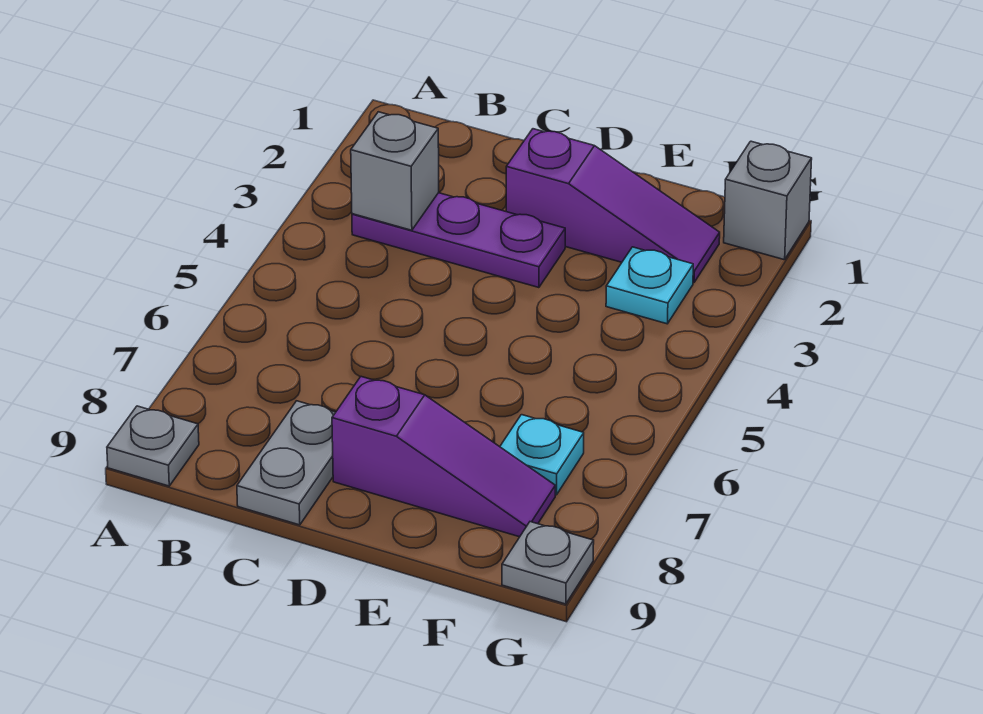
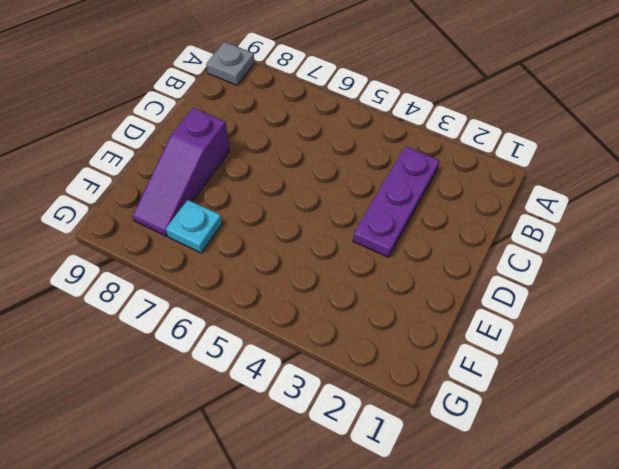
none -> grey plate C8:C9 level 1
none -> purple slope D2:F2 level 1 top D

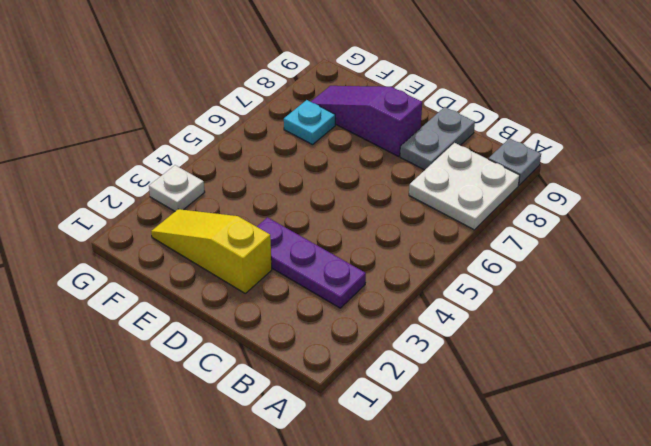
white plate A7:B8 level 1 -> none
yellow slope D2:F2 level 1 top D -> purple slope D2:F2 level 1 top D
white plate G3 level 1 -> none
none -> cyan plate F3 level 1
none -> grey brick G1 level 1

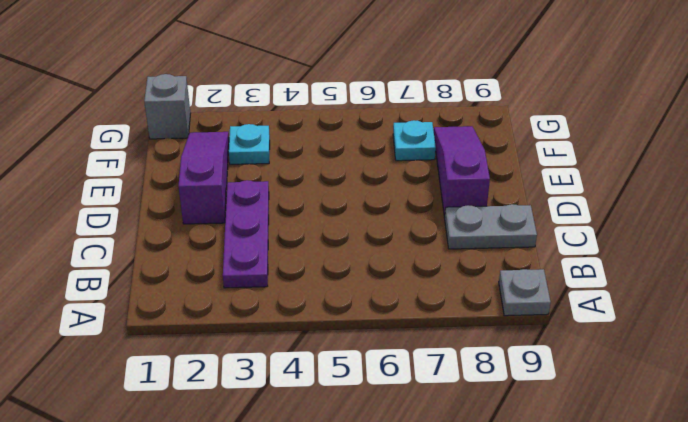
none -> grey plate G9 level 1
none -> grey brick B3 level 2

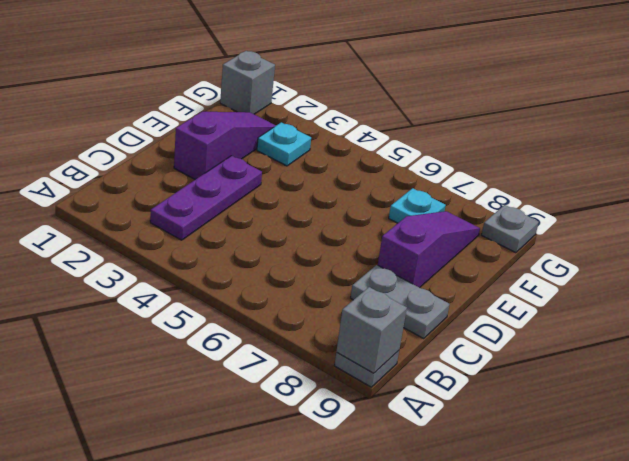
grey brick A9 level 2 -> grey brick B3 level 2

